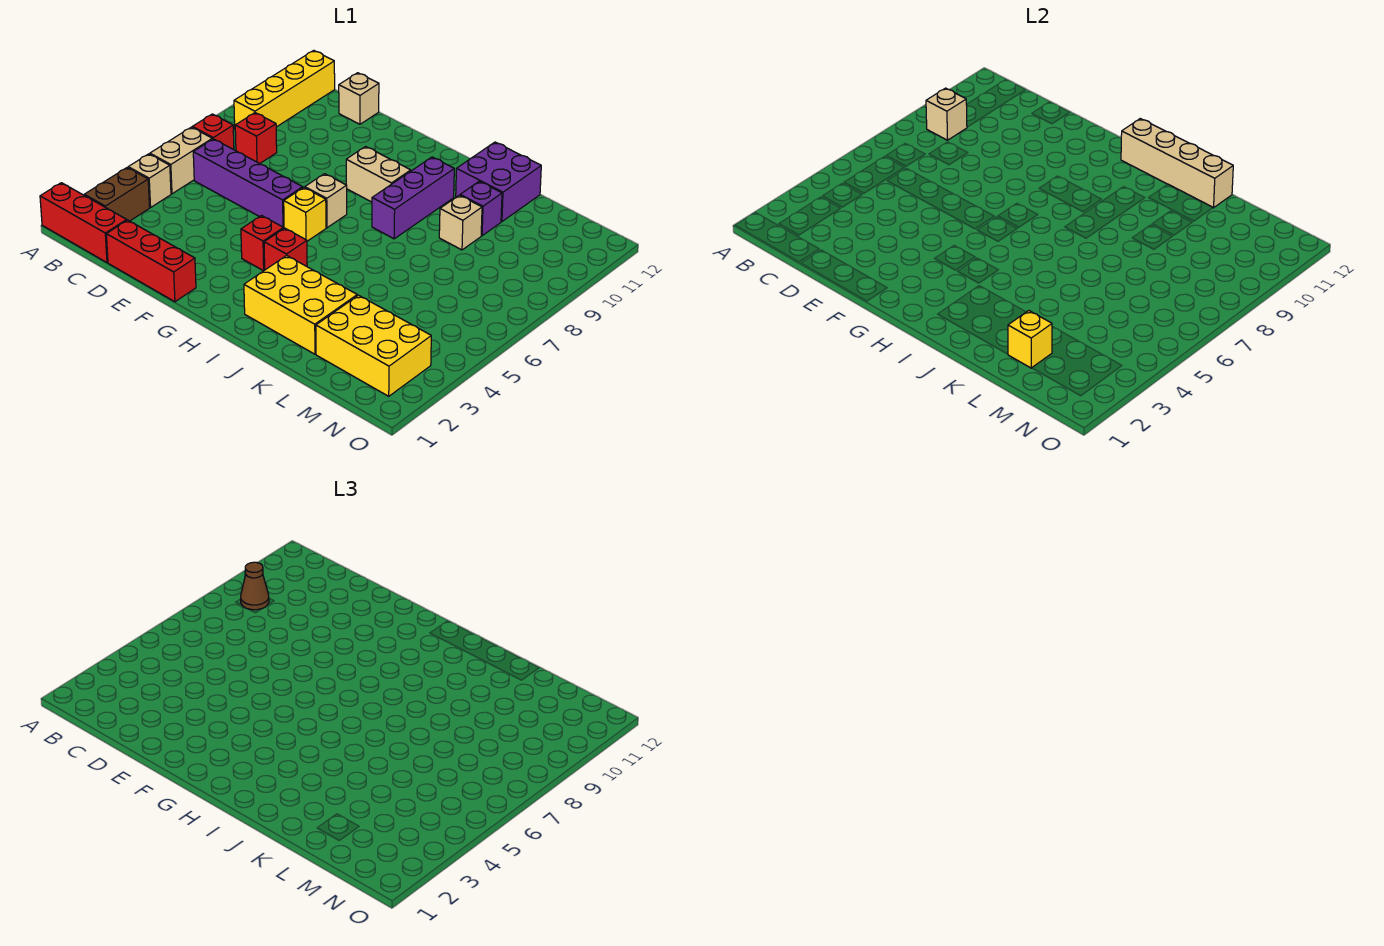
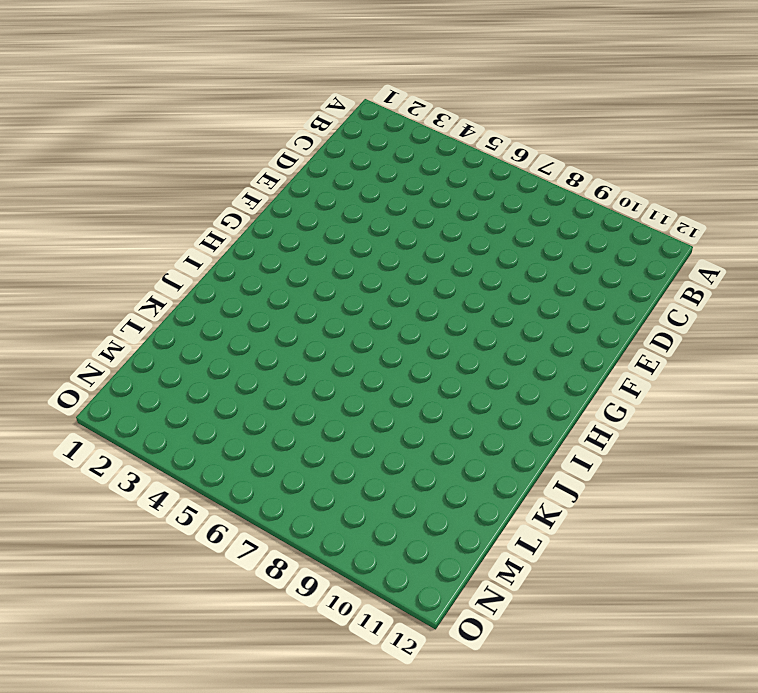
none -> red brick A1:C1 level 1
none -> brown brick B2:B3 level 1
none -> tan brick B4 level 1

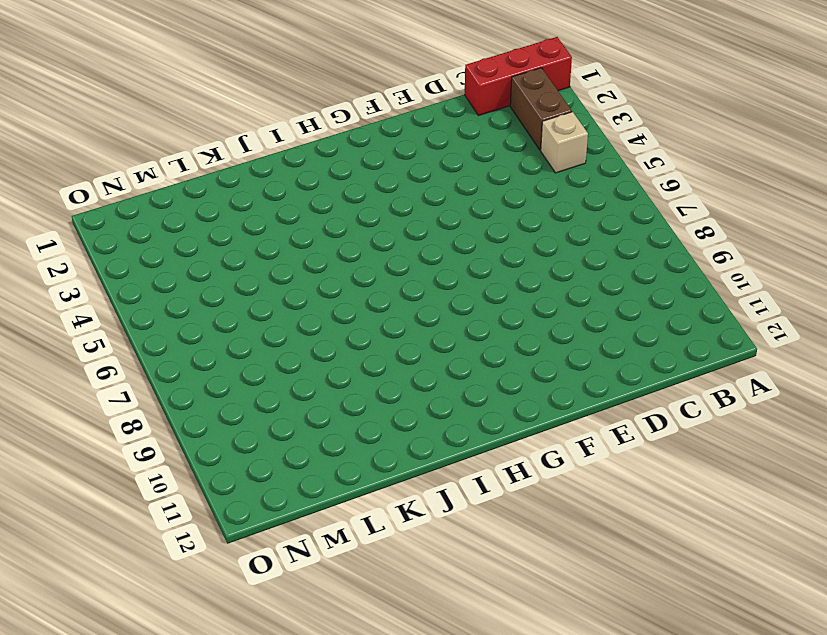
none -> tan brick B5:B6 level 1
none -> red brick B7 level 1
none -> yellow brick B9:B12 level 1

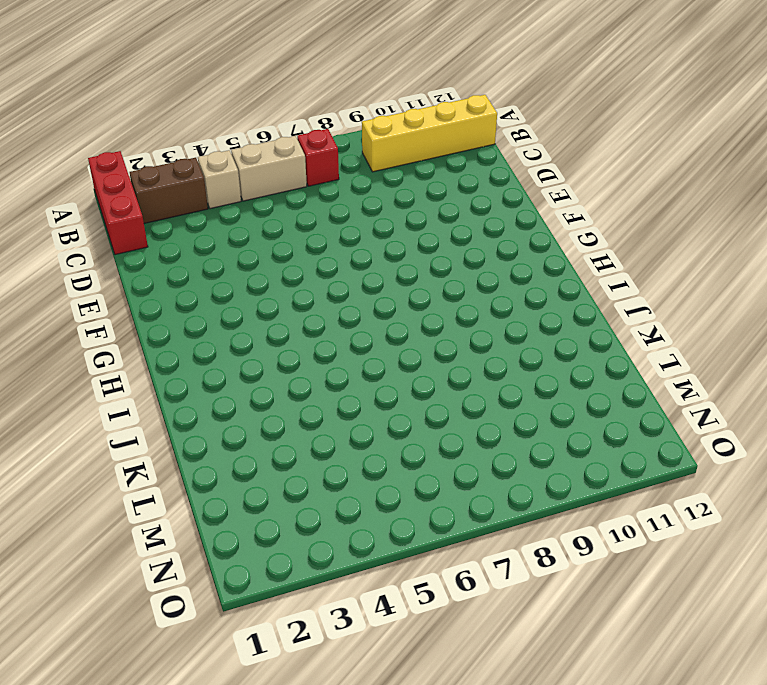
none -> purple brick C6:F6 level 1
none -> red brick C8 level 1
none -> red brick D1:F1 level 1

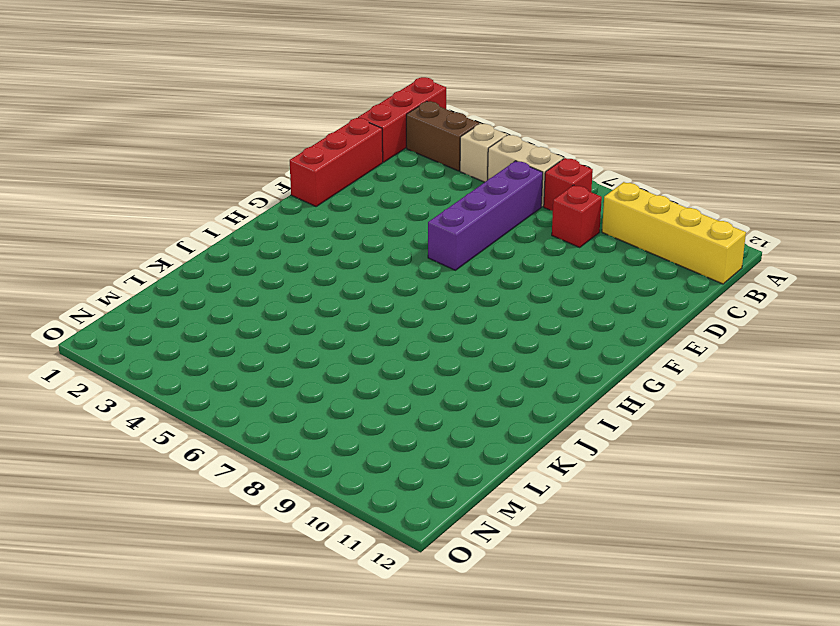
none -> tan brick D12 level 1
none -> red brick G4 level 1
none -> yellow brick G6 level 1

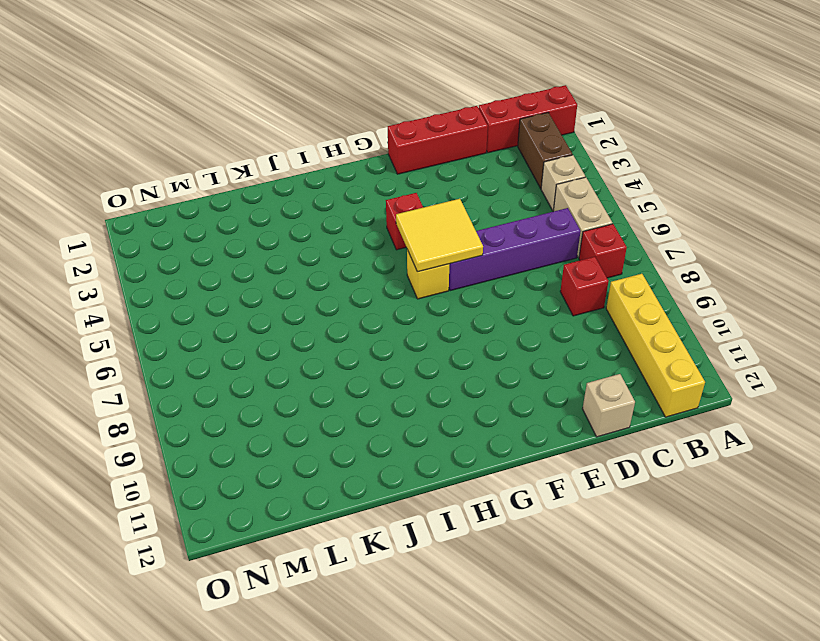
yellow tile F5:G6 level 2 -> none
none -> tan brick G7 level 1
none -> tan brick G9:H9 level 1
none -> red brick H4 level 1

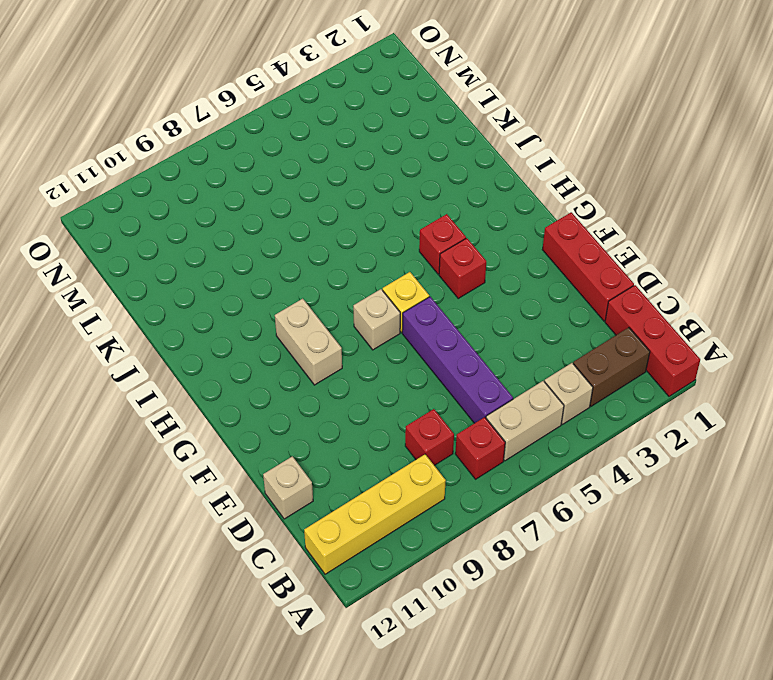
none -> yellow brick I2:K3 level 1
none -> purple brick I8:I10 level 1
none -> purple brick J11:K12 level 1

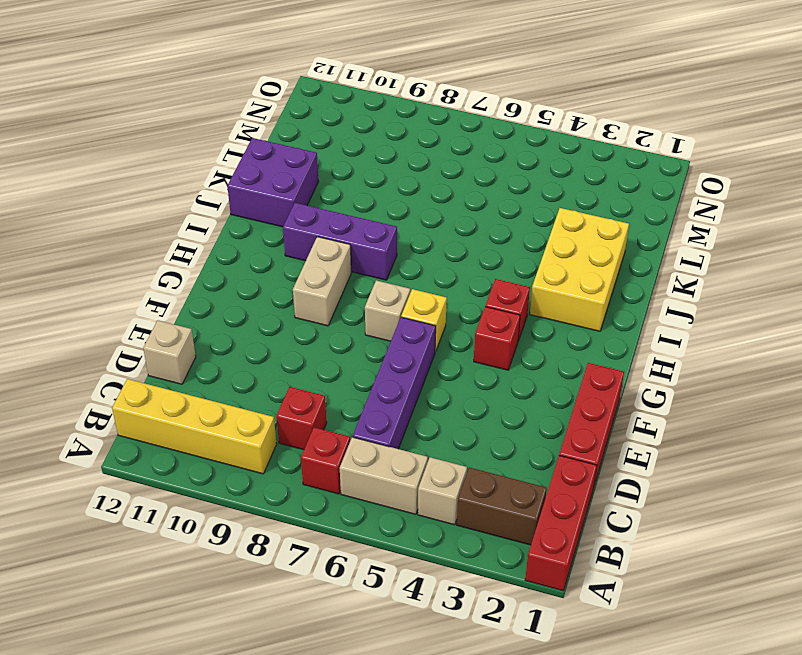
none -> tan brick K9 level 1
none -> purple brick K10 level 1
none -> yellow brick L2:N3 level 1

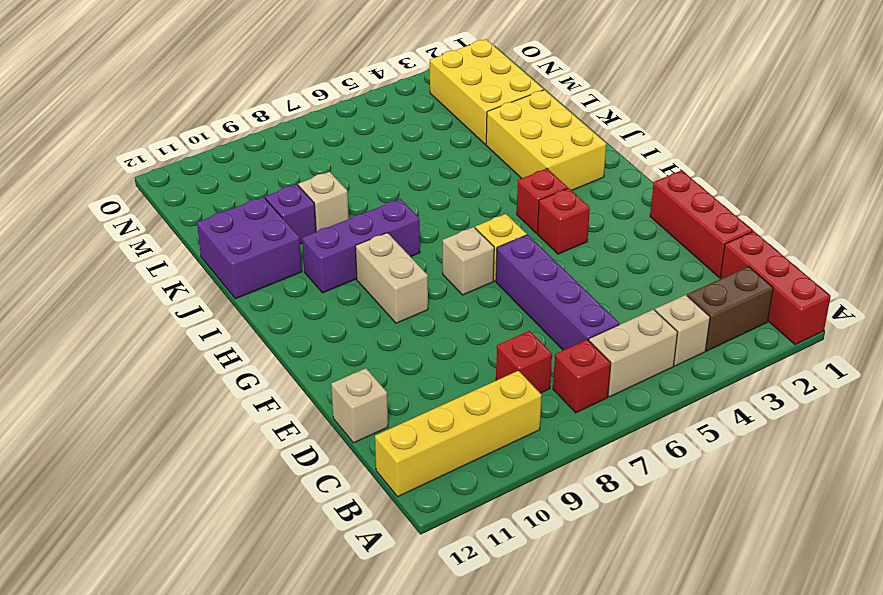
none -> tan brick B9 level 2
none -> tan brick H12:K12 level 2
none -> yellow brick L2 level 2

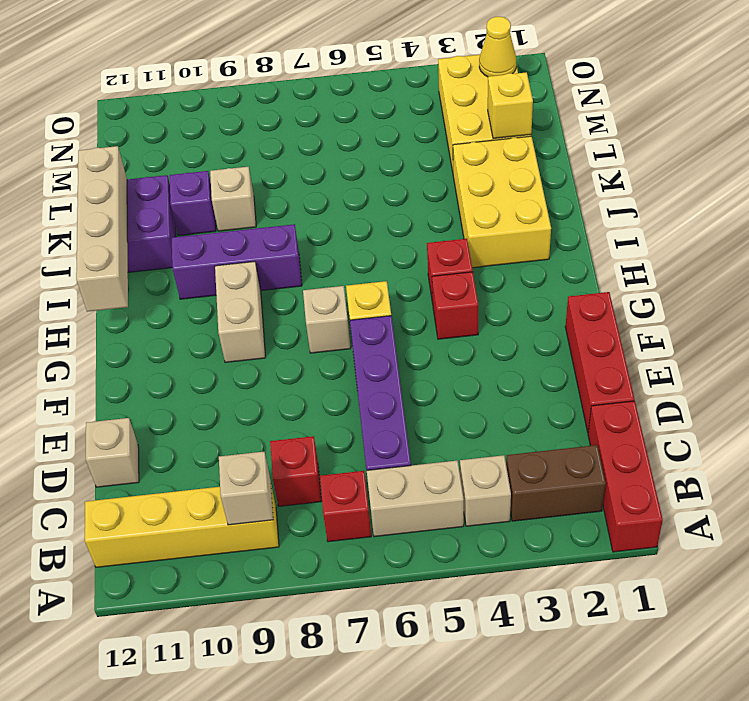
yellow cone N2 level 2 -> none
none -> brown cone B9 level 3

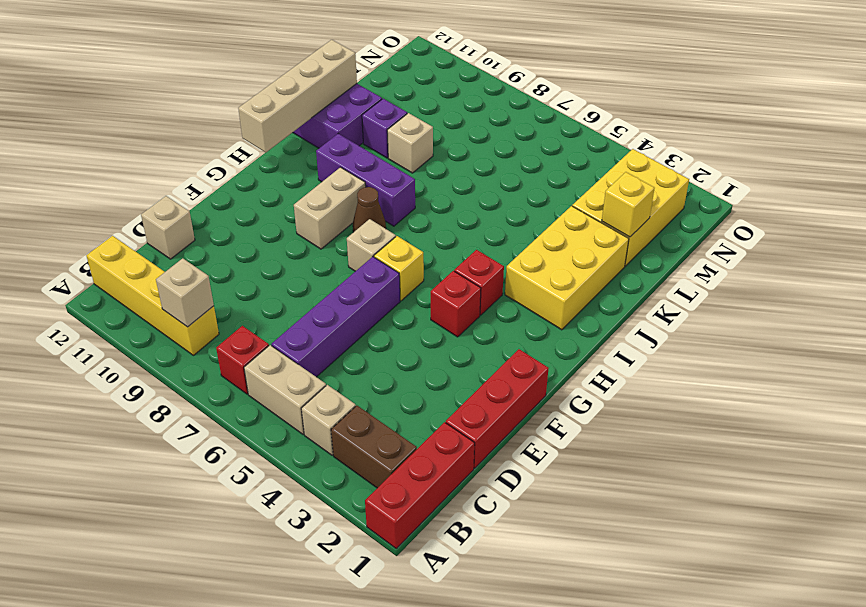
brown cone H8 level 1 -> brown cone B9 level 3
none -> red brick C8 level 1

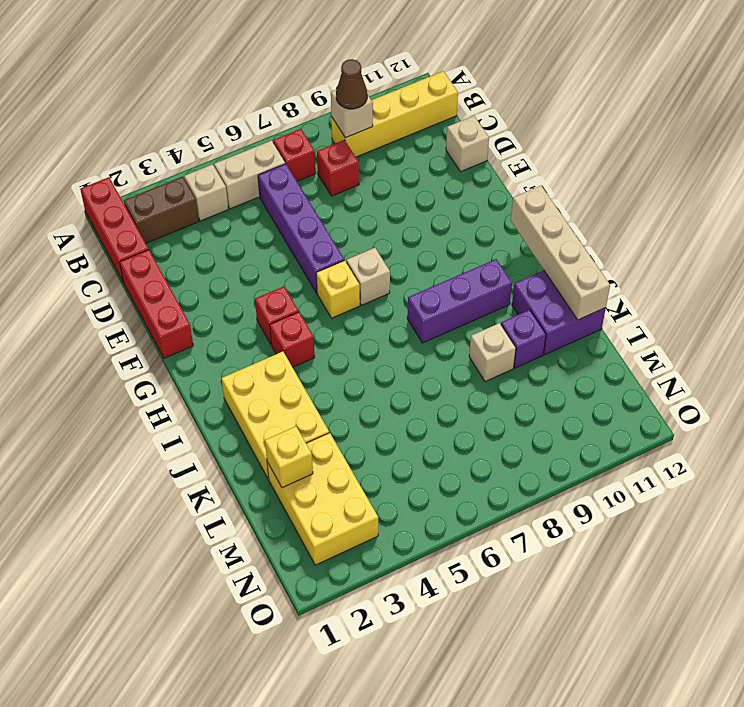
none -> tan brick G9:H9 level 1

